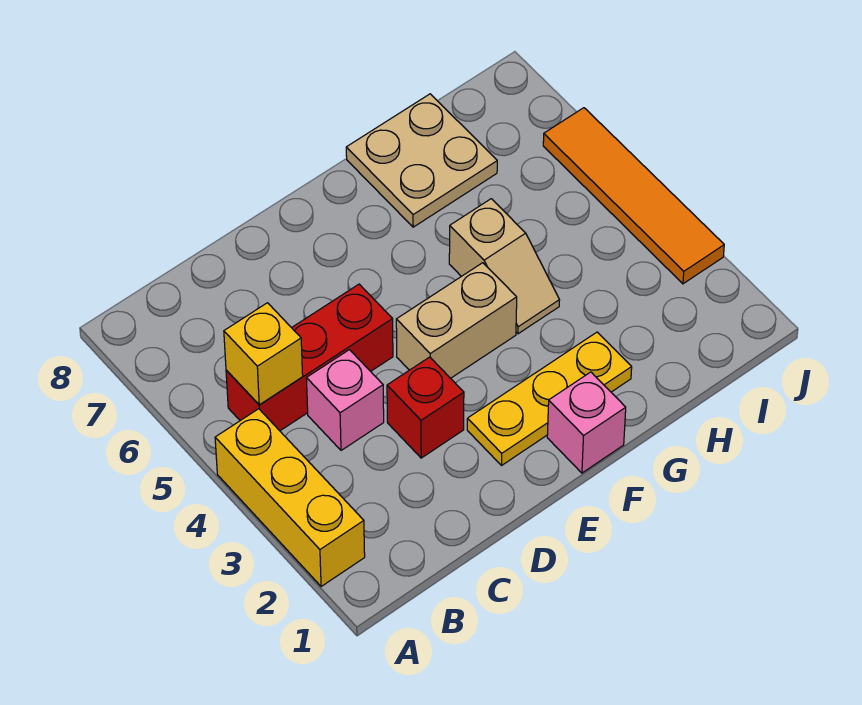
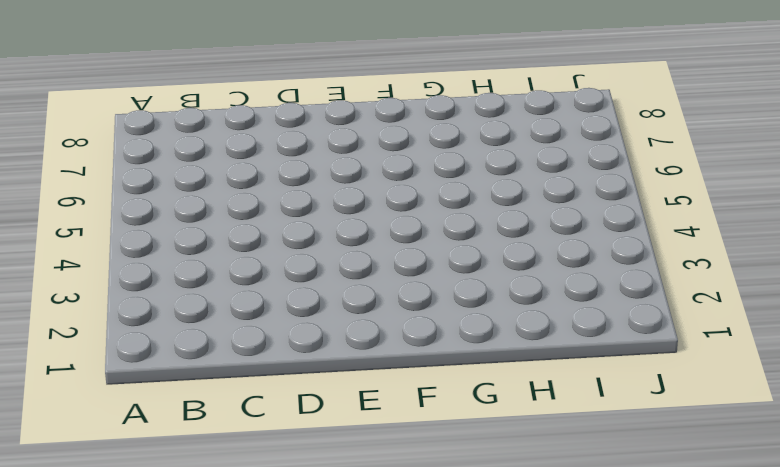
none -> yellow brick A2:A4 level 1
none -> red brick B5:D5 level 1

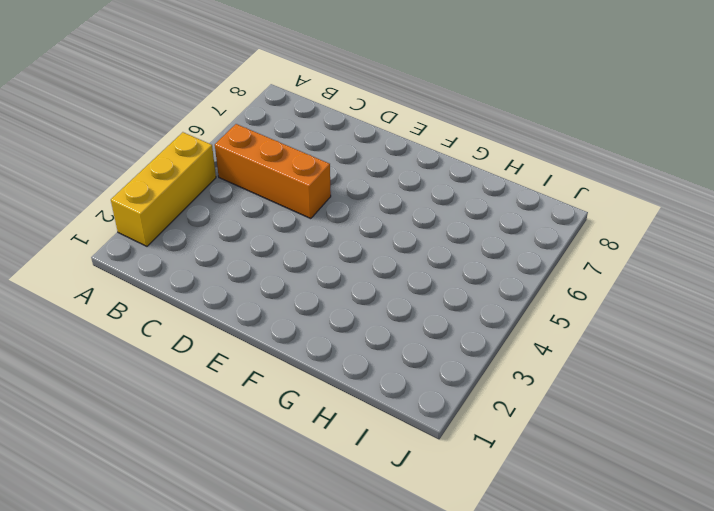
orange brick B5:D5 level 1 -> red brick B5:D5 level 1
none -> pink brick C4 level 1
none -> red brick D3 level 1

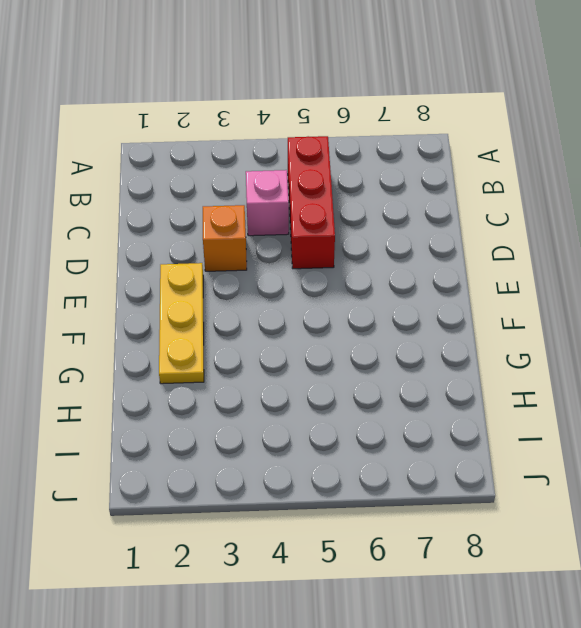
orange brick D3 level 1 -> red brick D3 level 1
none -> yellow brick A2:A4 level 1
none -> tan brick E4:F4 level 1

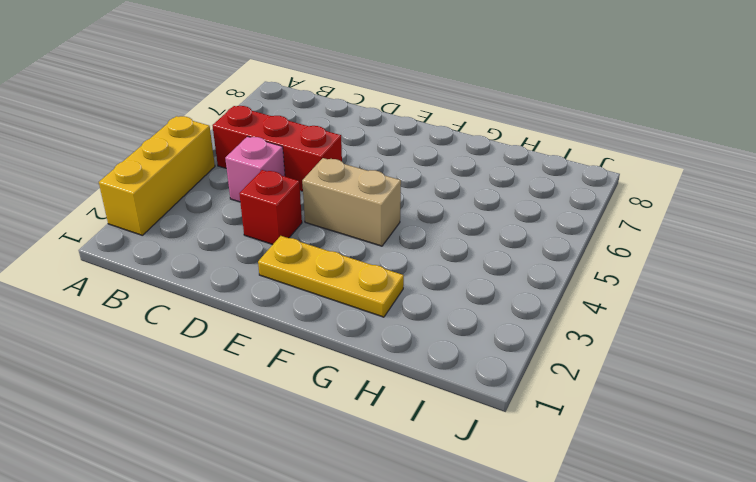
none -> pink brick F1 level 1
none -> tan slope G4:G5 level 1 top 5

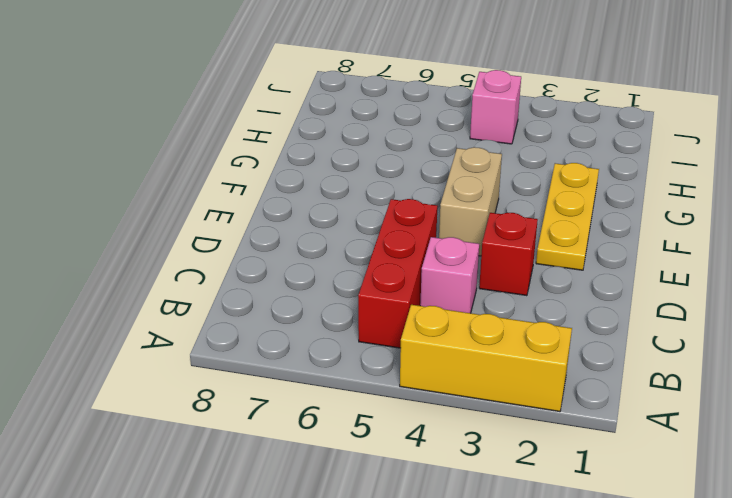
pink brick I4 level 1 -> pink brick F1 level 1
none -> tan slope G4:G5 level 1 top 5
none -> tan plate G7:H8 level 1

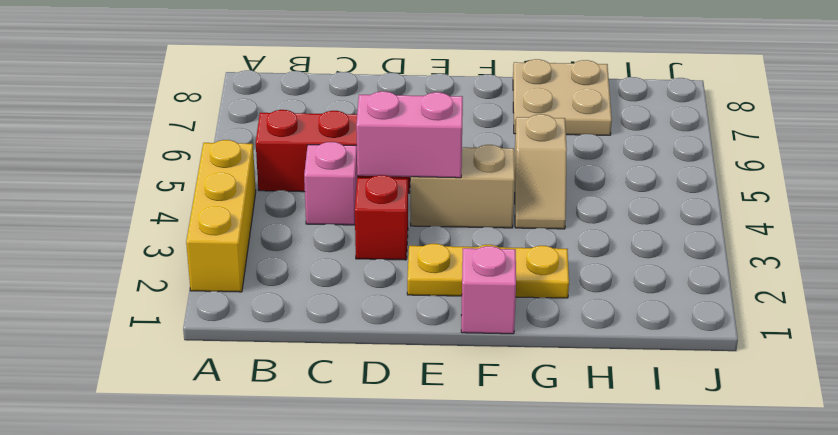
pink brick D4:E4 level 2 -> none
none -> orange tile J3:J6 level 1
none -> yellow brick B5 level 2

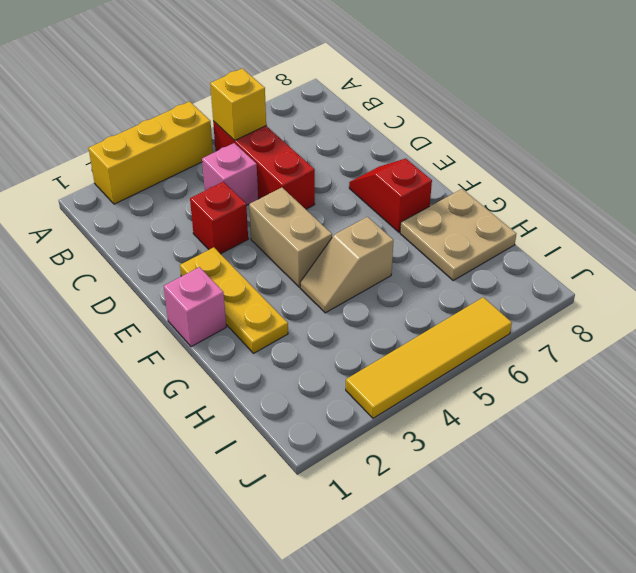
red slope E7:F7 level 1 top F -> none
yellow tile J3:J6 level 1 -> orange tile J3:J6 level 1

